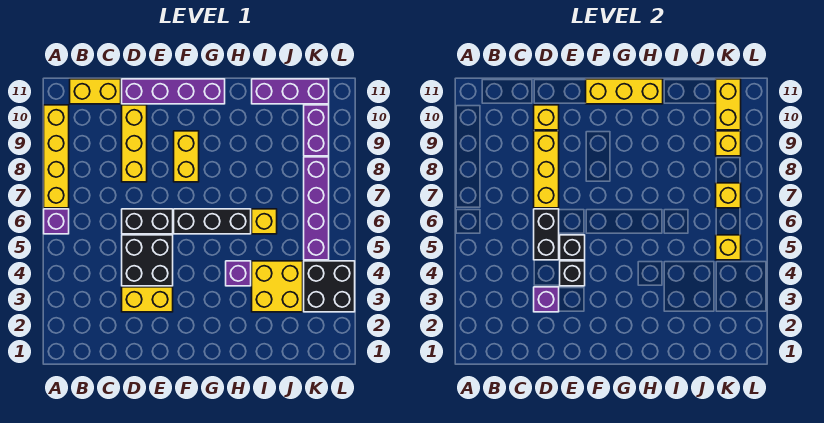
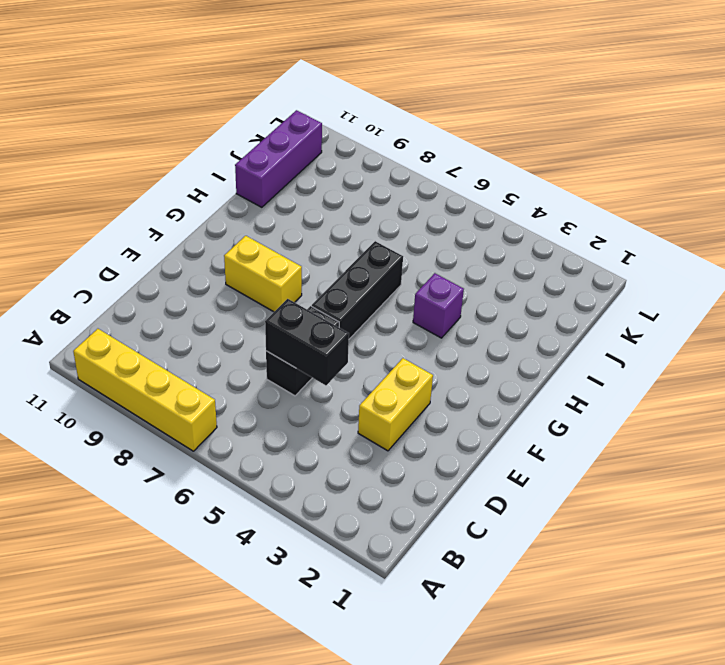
none -> purple brick A6 level 1
none -> yellow brick B11:C11 level 1
none -> black brick D4:E5 level 1

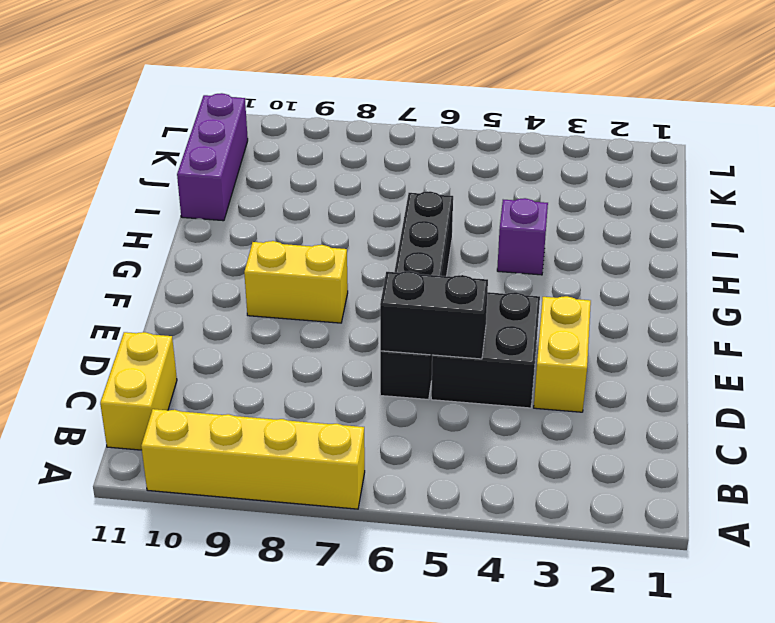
none -> purple brick A6 level 1
none -> yellow brick D8:D10 level 1
none -> purple brick D11:G11 level 1

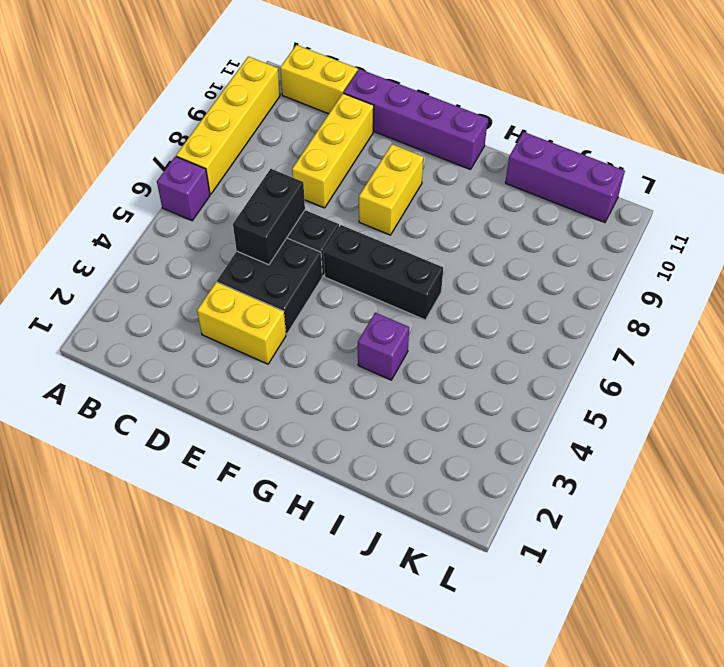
none -> yellow brick I3:J4 level 1
none -> yellow brick I6 level 1
none -> black brick K3:L4 level 1

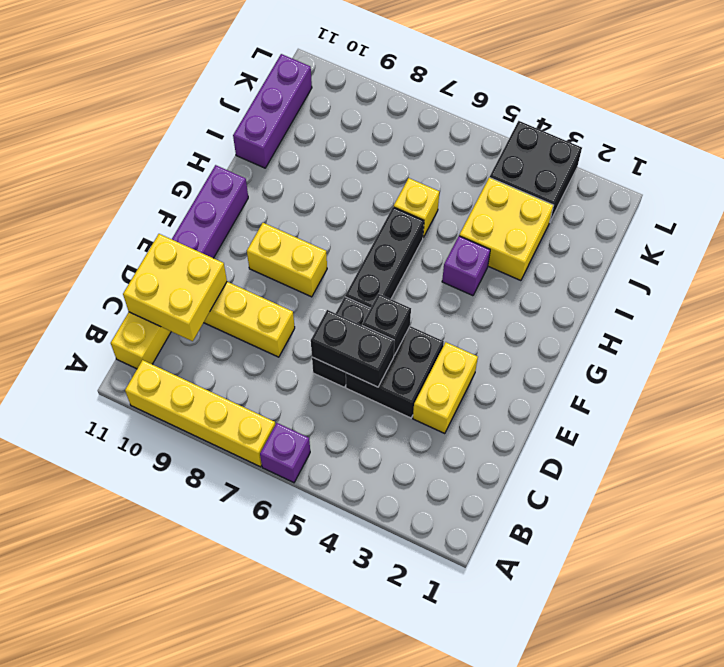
yellow brick C10:D11 level 2 -> yellow brick D10 level 2
none -> purple brick K5:K8 level 1
none -> purple brick K9:K10 level 1
none -> purple brick D3 level 2

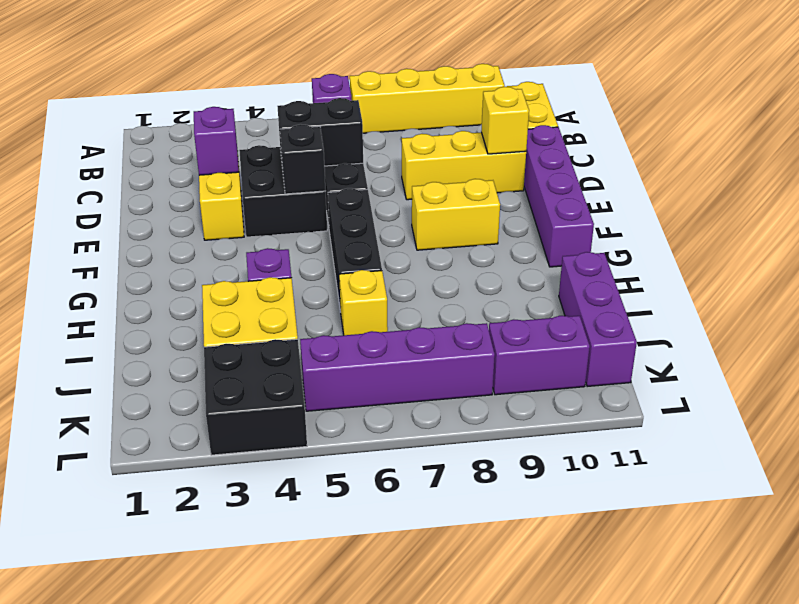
none -> yellow brick D7:D9 level 2
none -> black brick E4 level 2
none -> yellow brick F11:H11 level 2

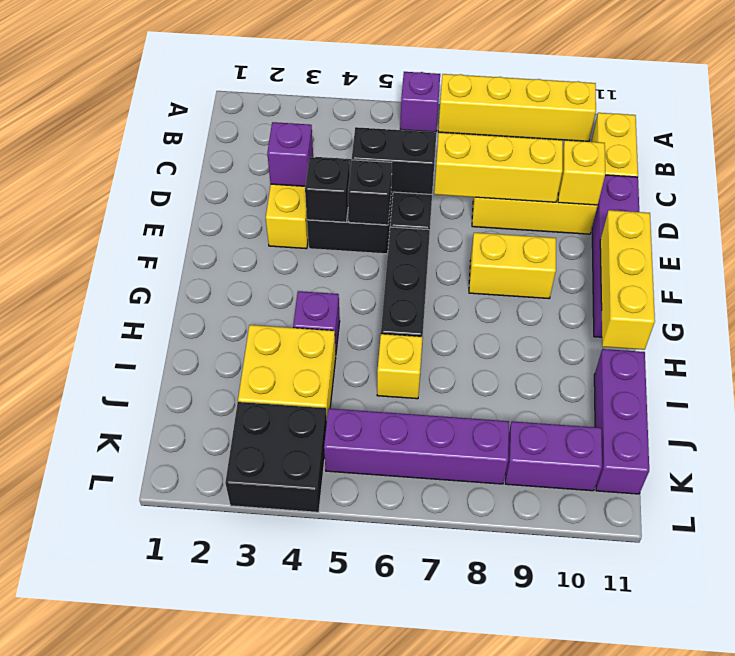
none -> yellow brick K5 level 2
none -> yellow brick K7 level 2
none -> yellow brick K9 level 2

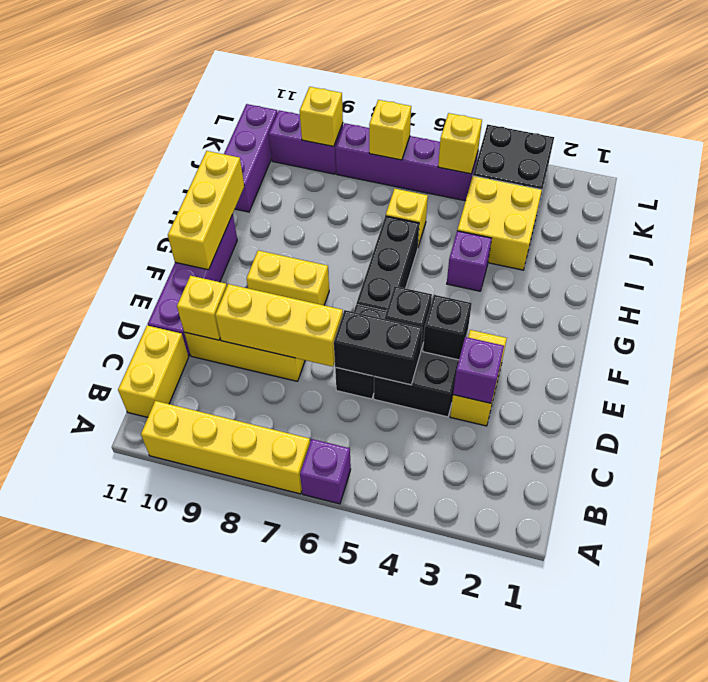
none -> yellow brick K10:K11 level 2

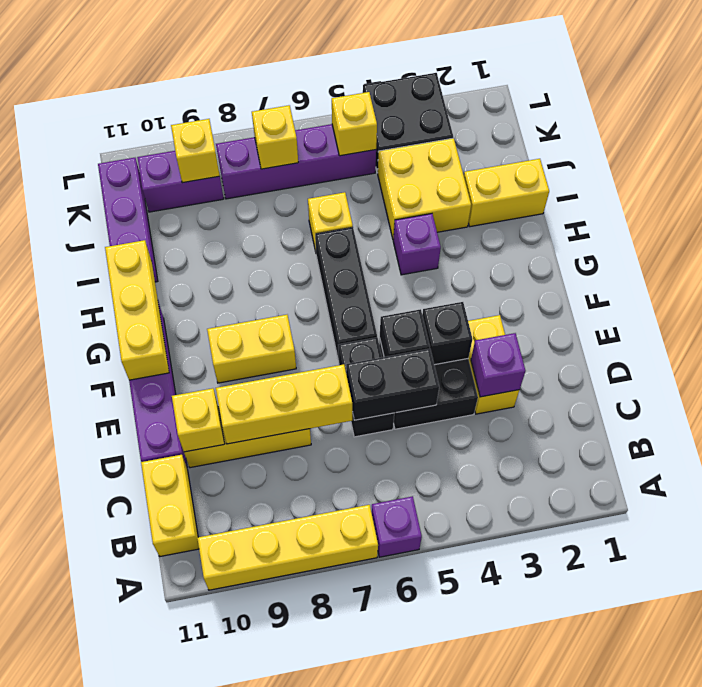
yellow brick I1:I2 level 1 -> yellow brick K10:K11 level 2

